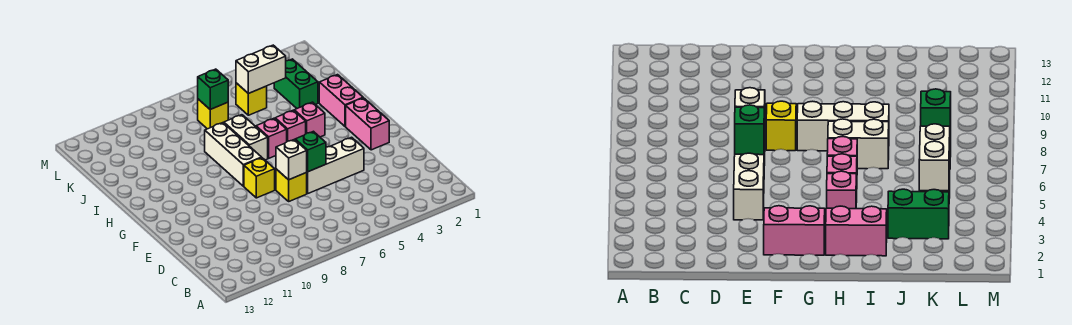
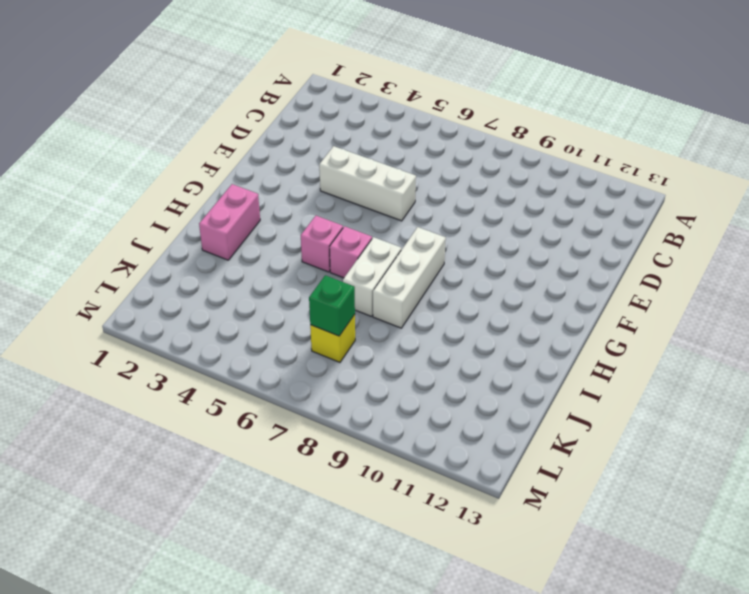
none -> yellow brick E7 level 1
none -> pink brick F2:G2 level 1
none -> yellow brick F8 level 1

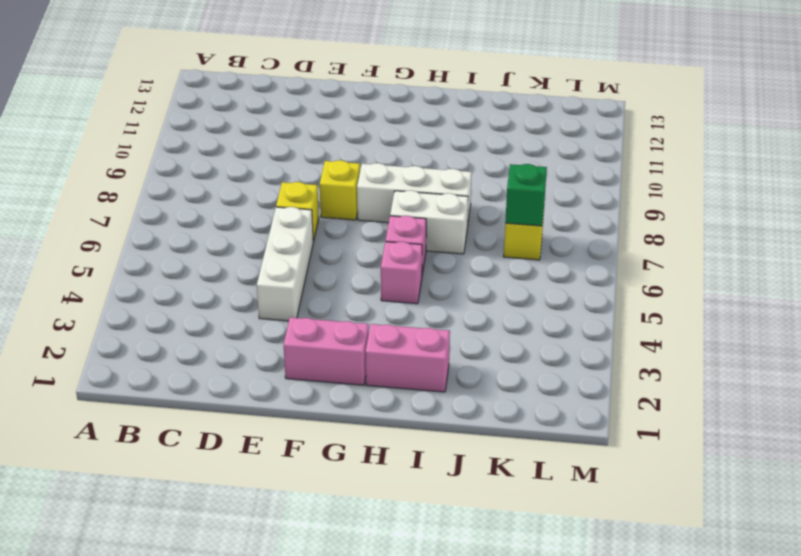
none -> pink brick H4 level 1
none -> green brick J3:K3 level 1
none -> yellow brick K5 level 1

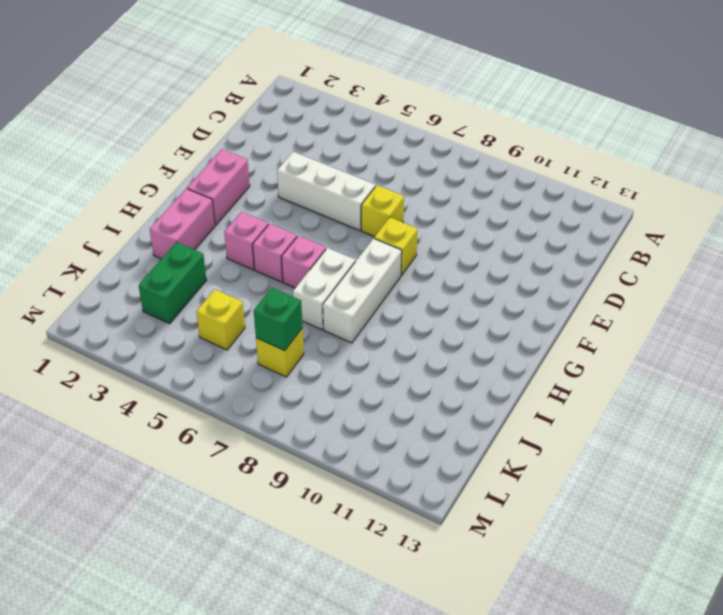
none -> green brick E6 level 2
none -> white brick E7 level 2
none -> white brick K4:K5 level 2

